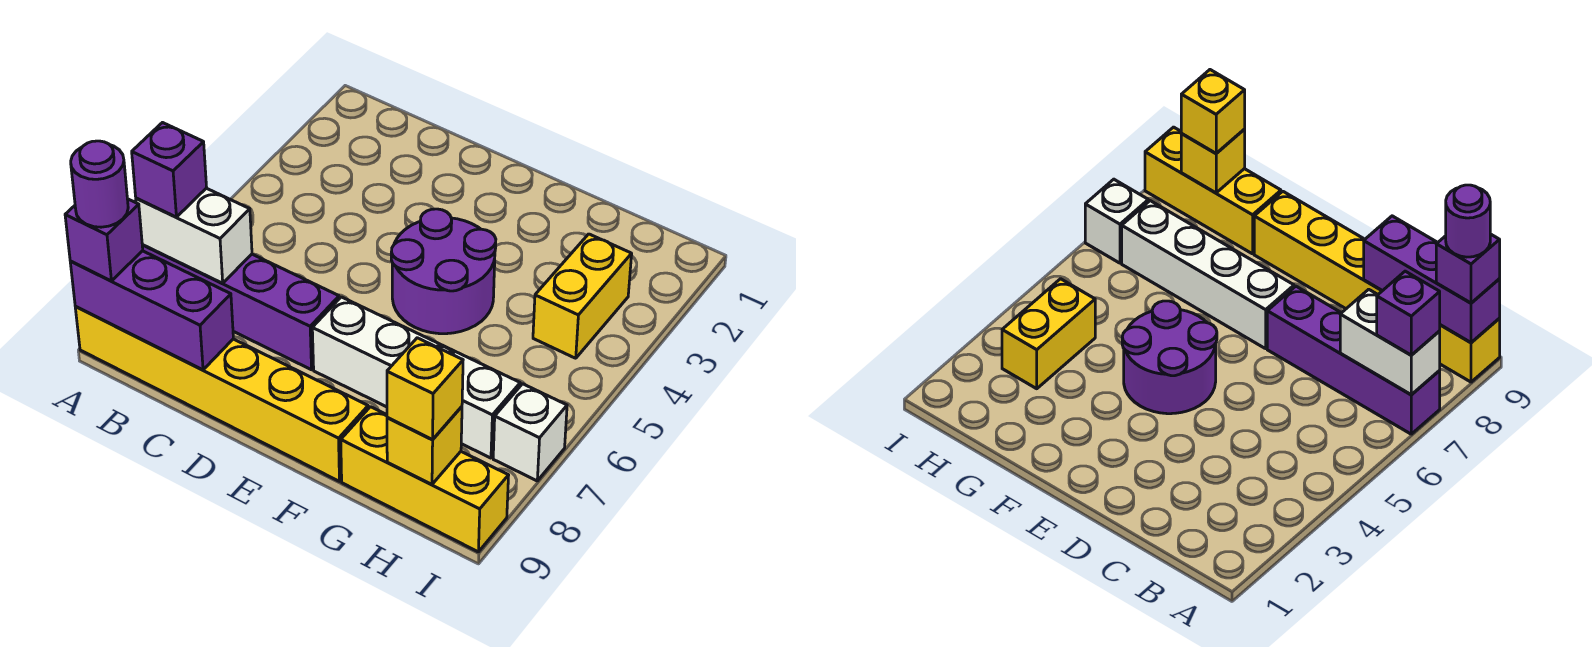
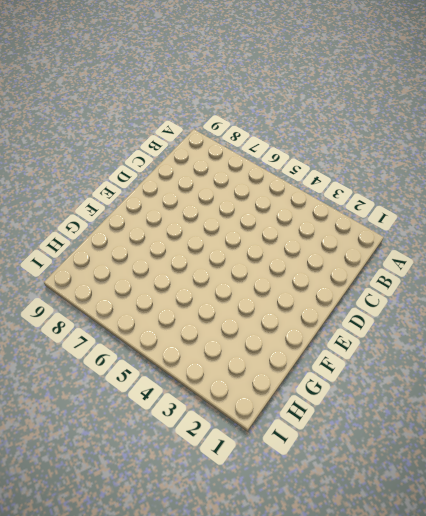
none -> purple brick A7:D7 level 1
none -> yellow brick A9:F9 level 1
none -> purple round brick E4:F5 level 1

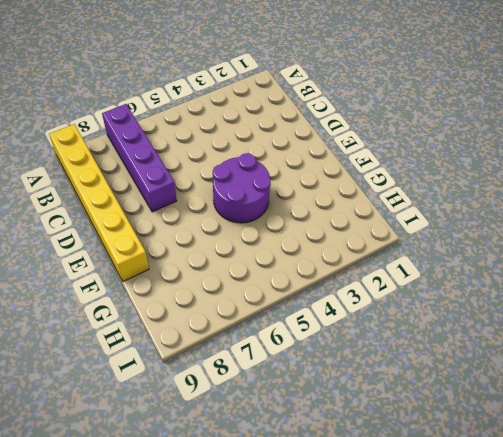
none -> white brick E7:H7 level 1
none -> yellow brick G9:I9 level 1
none -> yellow brick H3:H4 level 1

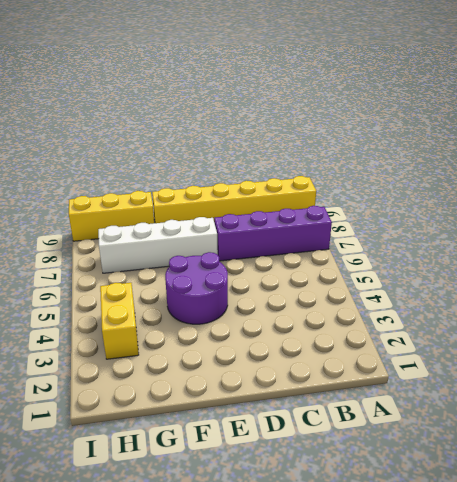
none -> white brick I7 level 1
none -> white brick A7:B7 level 2
none -> purple brick A9:C9 level 2

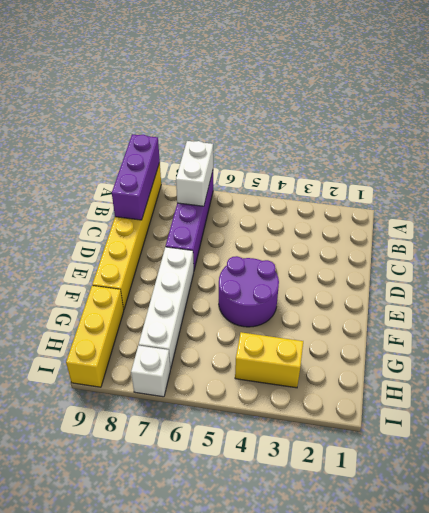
none -> yellow brick H9 level 2
none -> purple brick A7 level 3
none -> purple brick A9 level 3

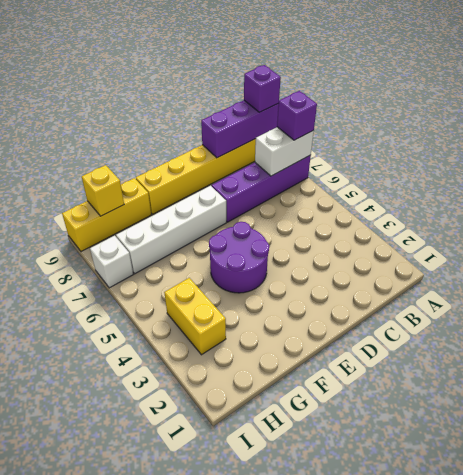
none -> yellow brick H9 level 3
none -> purple round brick A9 level 4

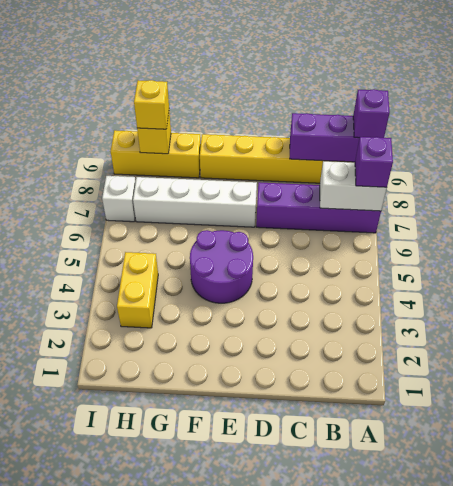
none -> purple round brick A9 level 4

